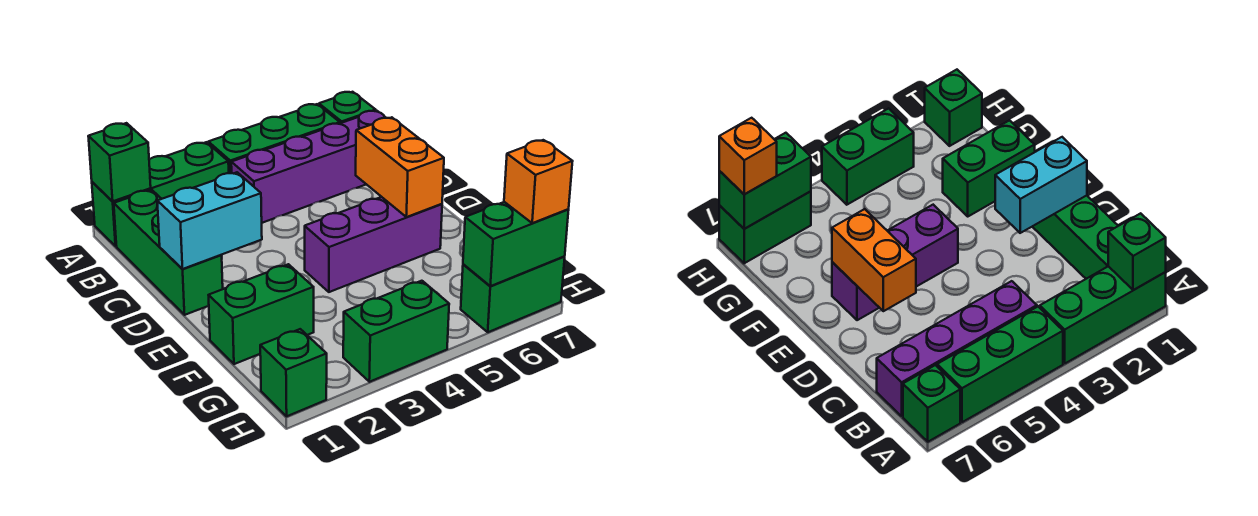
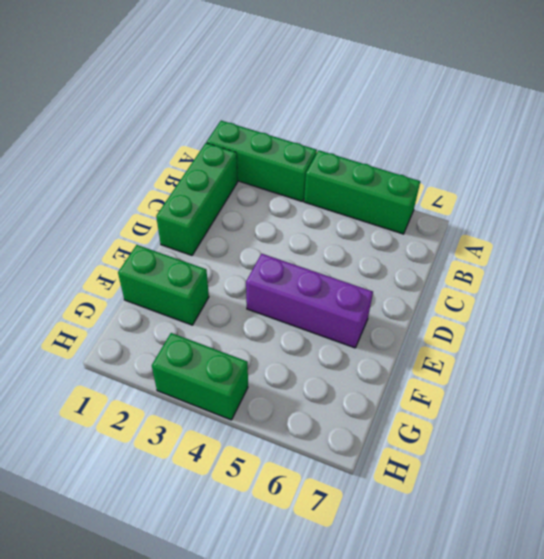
none -> green brick A7 level 1
none -> purple brick B4:B7 level 1
none -> green brick H1 level 1

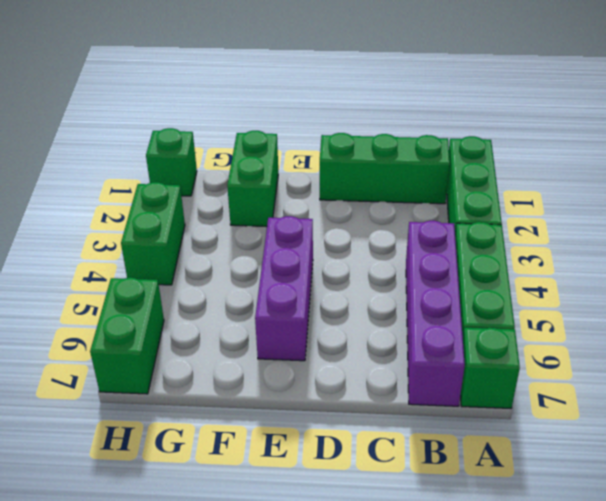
none -> green brick A1 level 2
none -> cyan brick D1:D2 level 2
none -> orange brick D6:E6 level 2

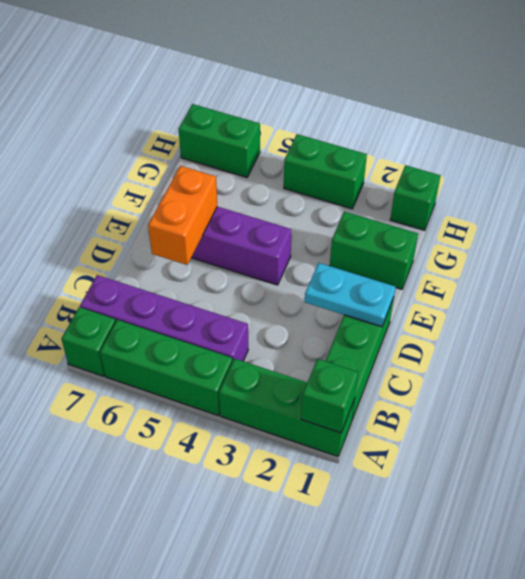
cyan plate D1:D2 level 2 -> cyan brick D1:D2 level 2
none -> green brick H6:H7 level 2
none -> orange brick H7 level 3

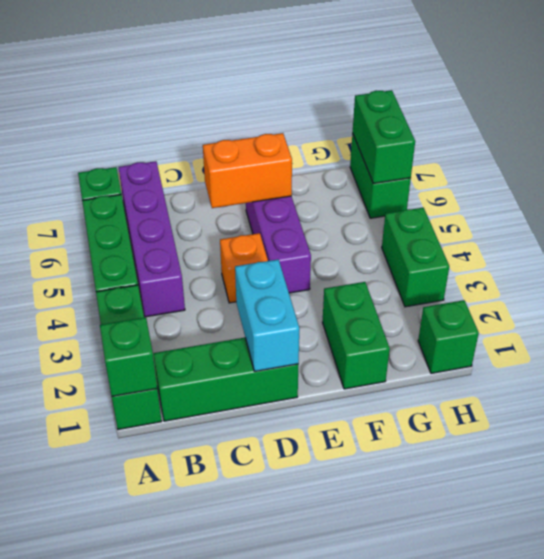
orange brick D4 level 1 -> orange brick H7 level 3

